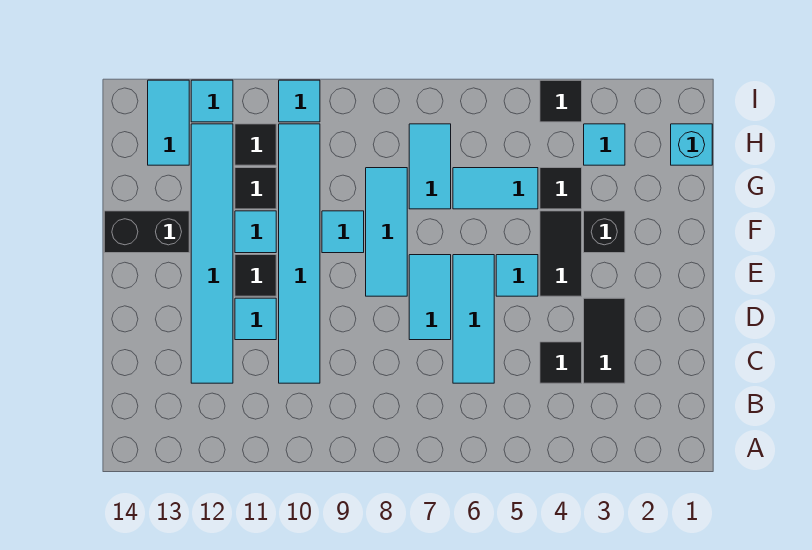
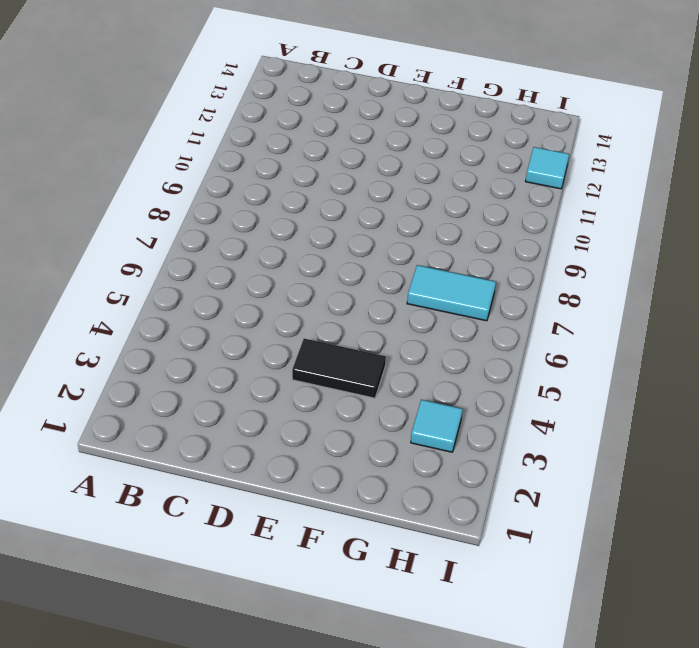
none -> black tile C3:D3 level 1
none -> black tile C4 level 1
none -> cyan tile C6:E6 level 1

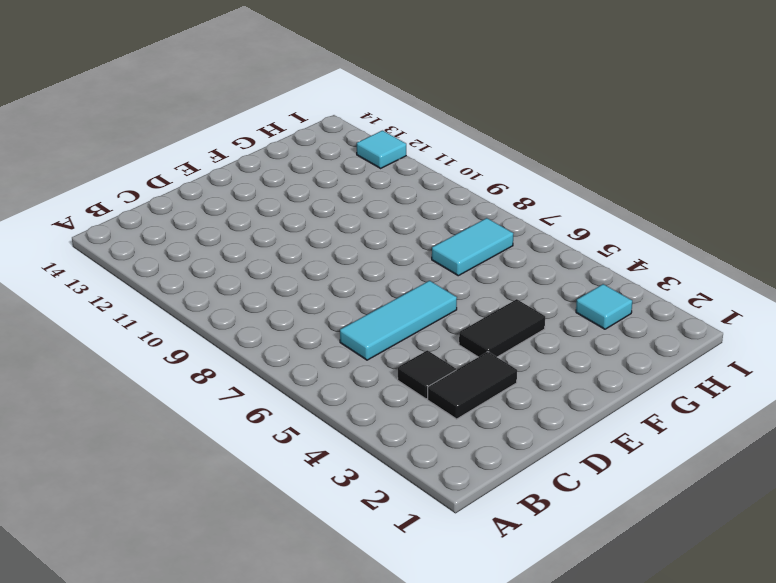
none -> cyan tile C10:H10 level 1
none -> cyan tile C12:H12 level 1
none -> cyan tile D7:E7 level 1

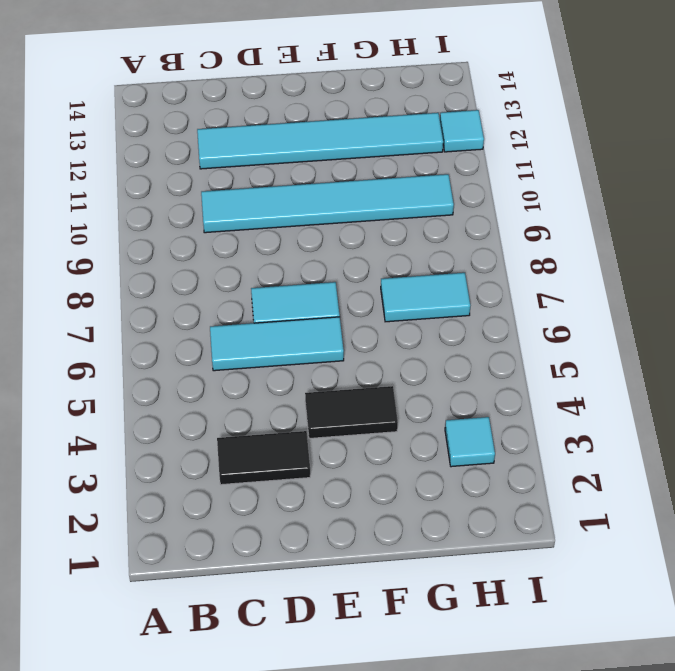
none -> black tile C4 level 1
none -> cyan tile D11 level 1
none -> cyan tile E5 level 1

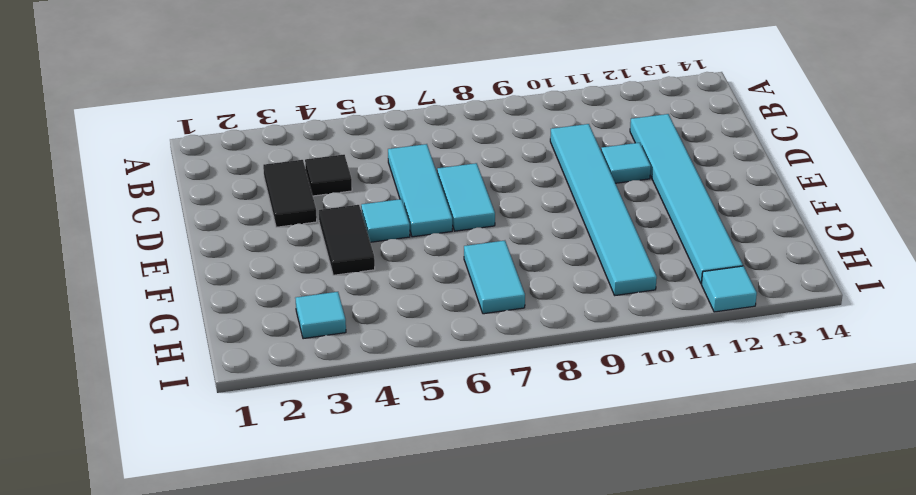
none -> cyan tile E8:G8 level 1
none -> black tile E11 level 1
none -> black brick F3 level 1

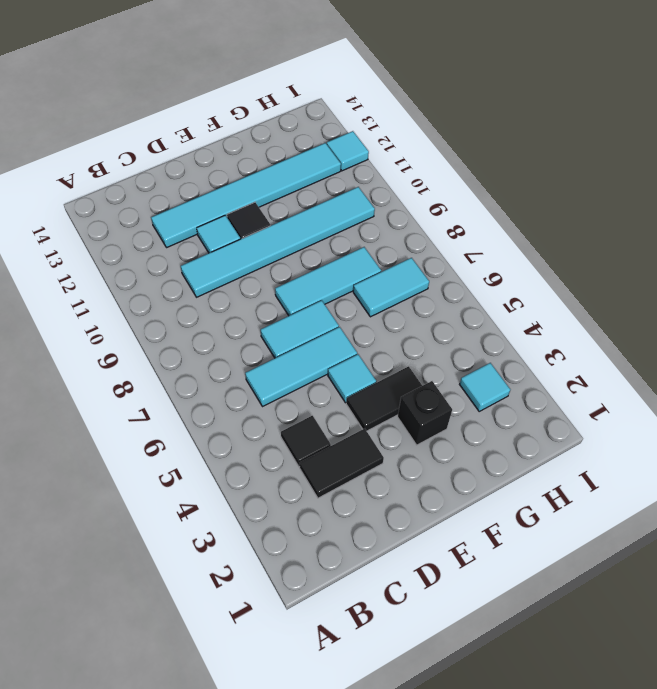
none -> cyan tile F9 level 1
none -> cyan tile F11 level 1
none -> black brick F13:F14 level 1

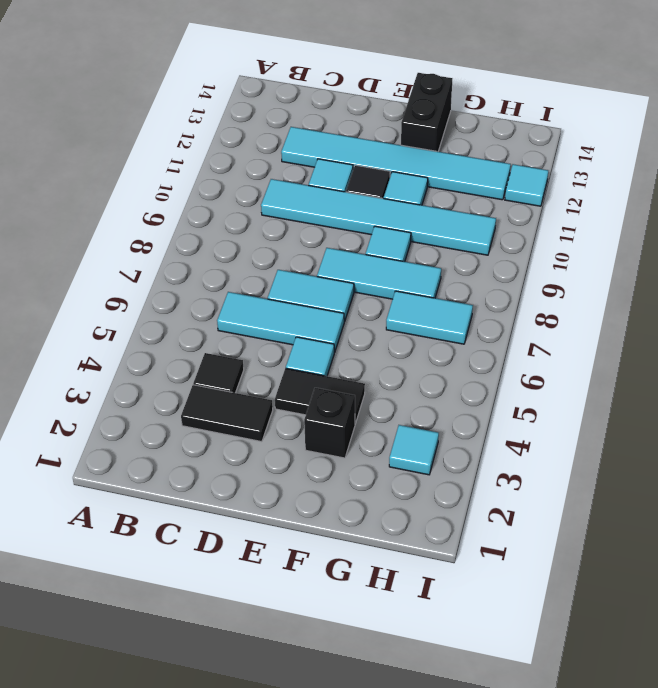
none -> black tile G4 level 1
none -> cyan tile G5:G6 level 1
none -> black tile G11 level 1

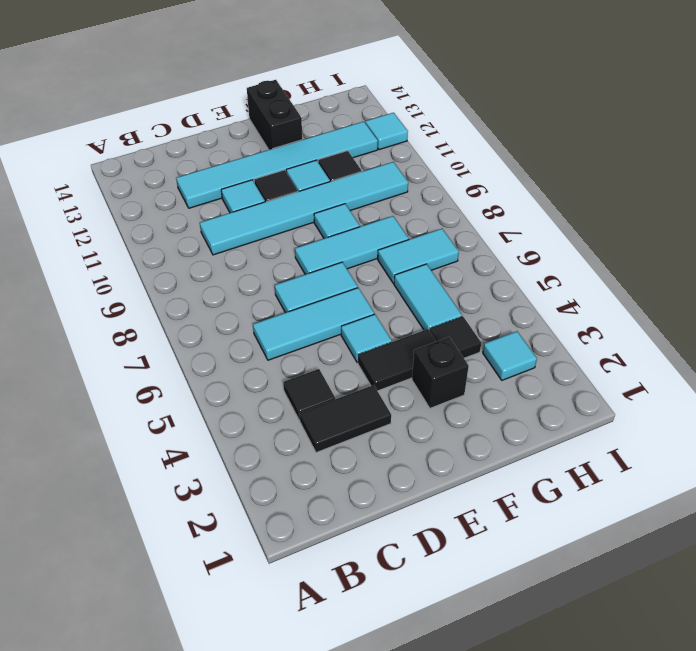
none -> cyan brick H1 level 1
none -> black tile H11 level 1
none -> cyan tile H13:I13 level 1

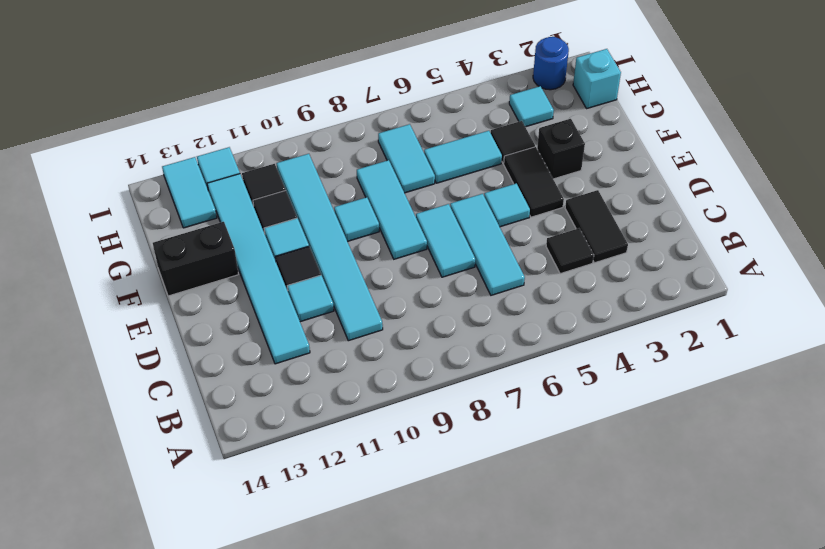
blue round brick I2 level 1 -> none
none -> black tile I4 level 1
none -> cyan tile I10 level 1

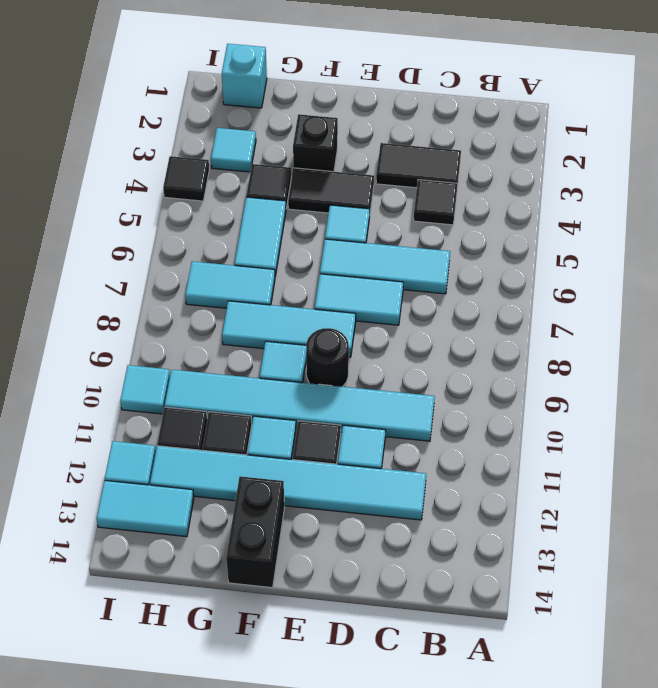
black round brick E9 level 1 -> none

